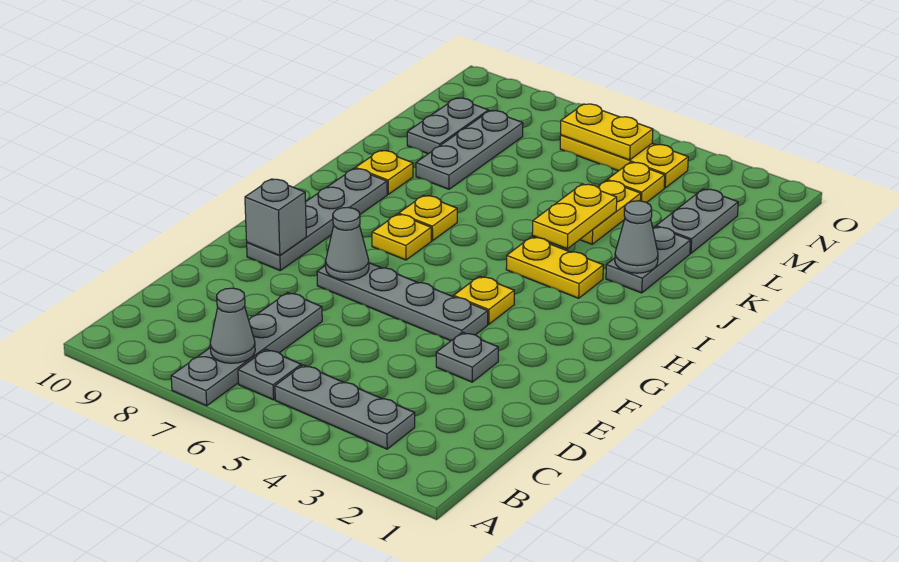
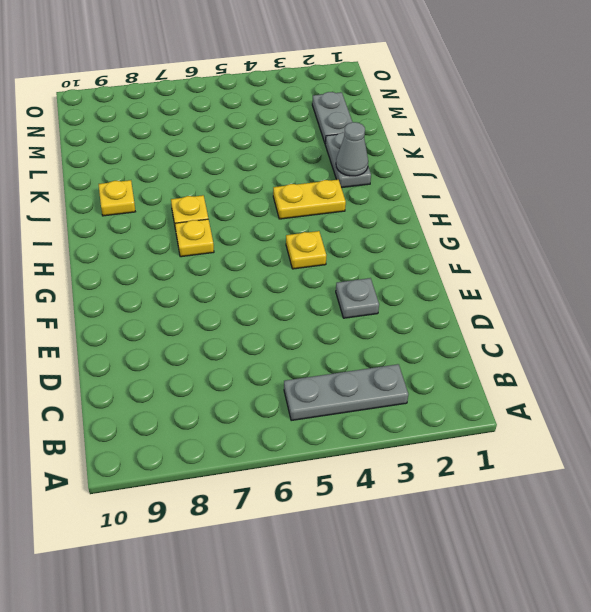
none -> grey plate A7:D7 level 1
none -> grey plate B6 level 1
none -> grey plate F4:F7 level 1

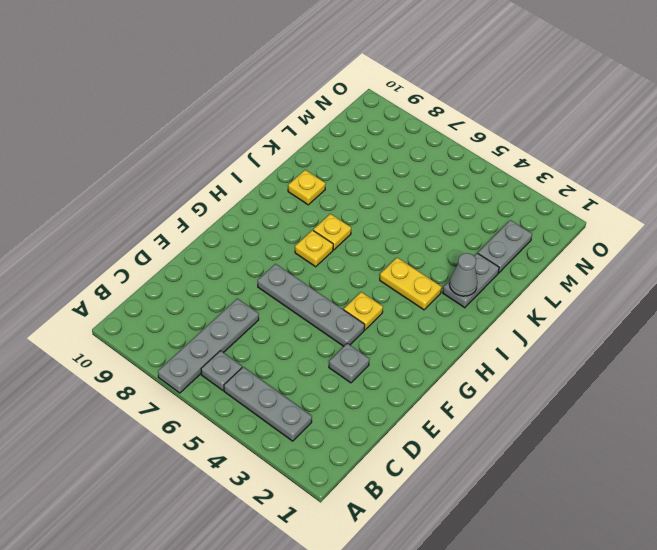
none -> grey plate F9:I9 level 1
none -> yellow plate K4:L4 level 1
none -> grey plate K8:M8 level 1

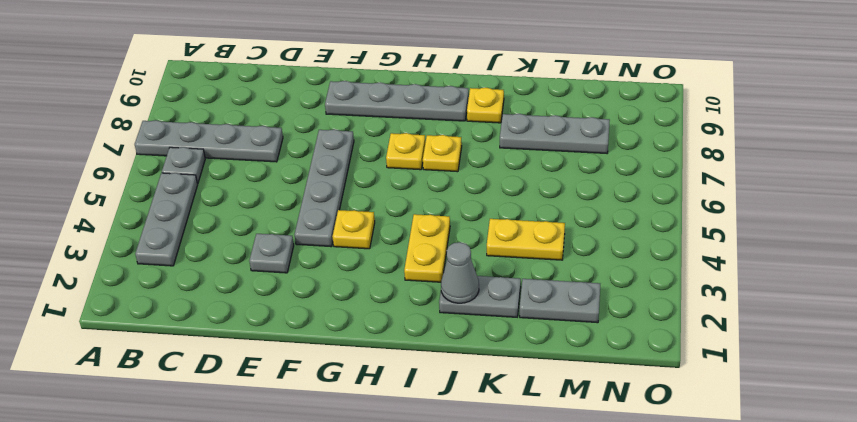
none -> grey plate L9:M9 level 1
none -> yellow plate M4 level 1
none -> yellow plate N4:N6 level 1

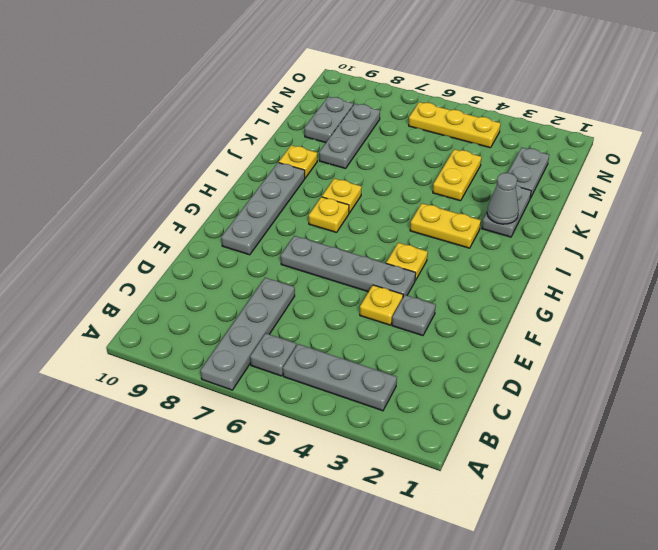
yellow plate E4 level 1 -> yellow plate M4 level 1
none -> grey cone B7 level 2
none -> grey cone F7 level 2
none -> grey brick F9 level 2

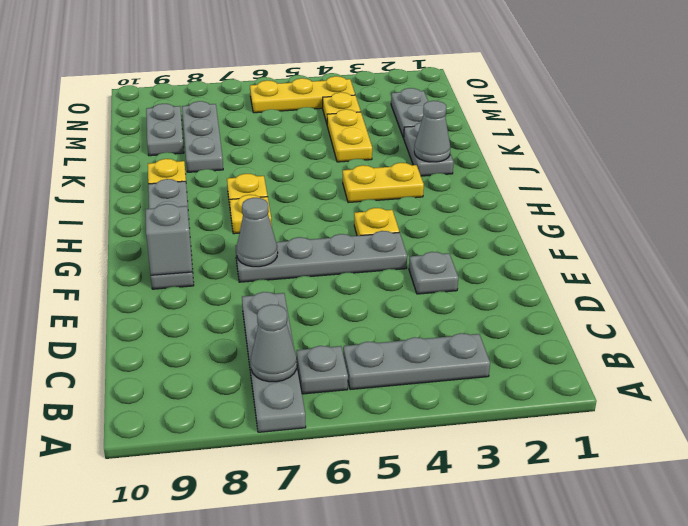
none -> yellow plate J4:K4 level 2
none -> yellow plate N5:N6 level 2

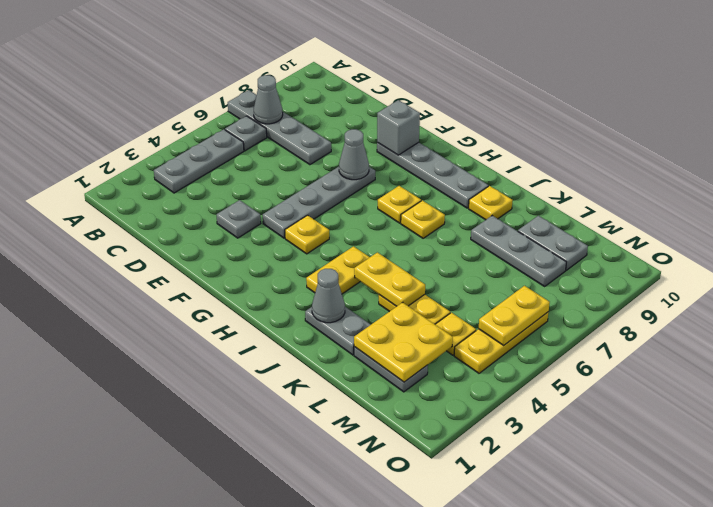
yellow plate L2:M3 level 2 -> none

